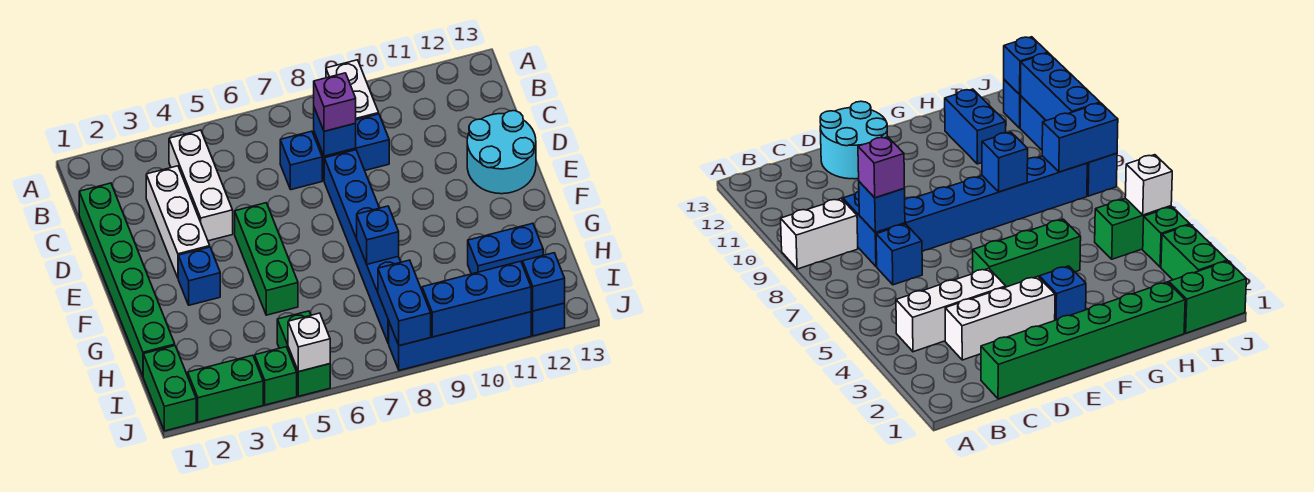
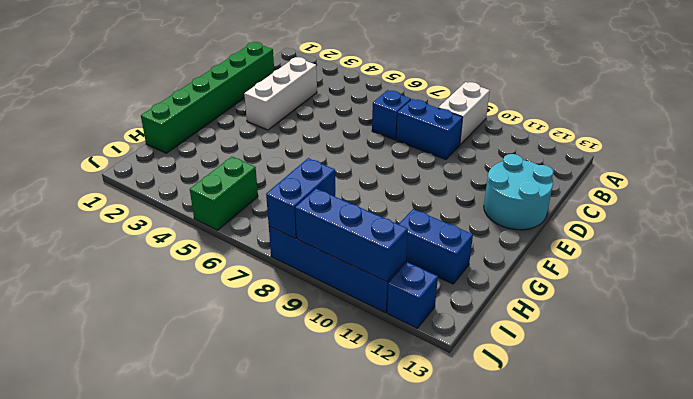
none -> white brick B4:D4 level 1
none -> blue brick D8:I8 level 1
none -> green brick E5:G5 level 1

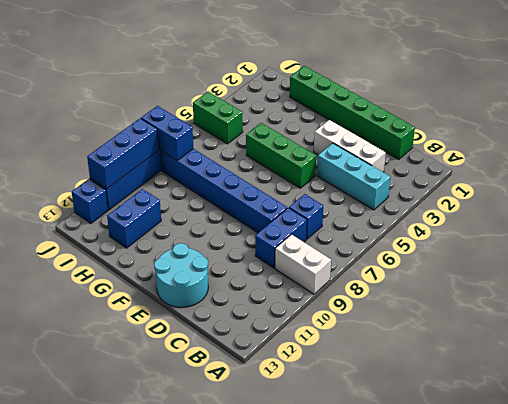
cyan brick B4:D4 level 1 -> white brick B4:D4 level 1
none -> blue brick F3 level 1
none -> green brick I1:J1 level 1
none -> green brick J2:J3 level 1

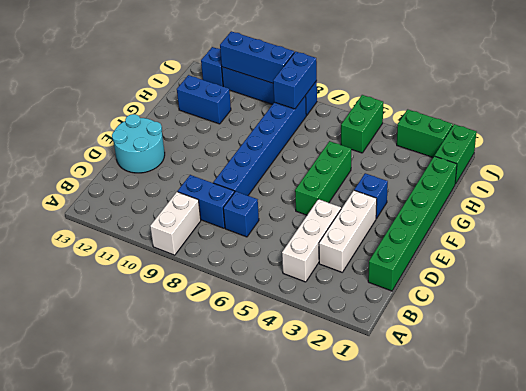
none -> green brick J4 level 1
none -> blue brick C8 level 2
none -> blue brick G8 level 2

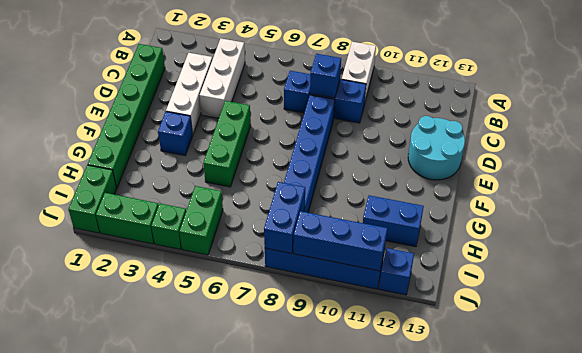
none -> blue brick G8 level 2
none -> white brick J5 level 2
none -> blue brick J12 level 2

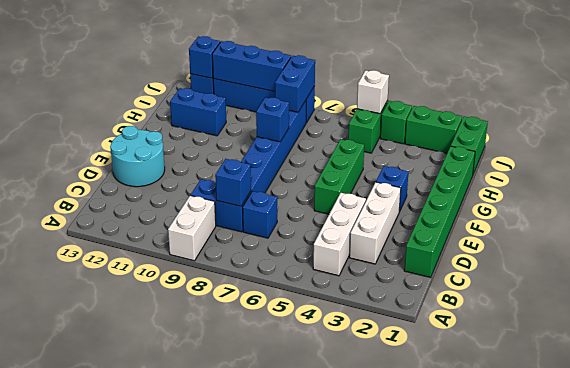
none -> purple brick C8 level 3

